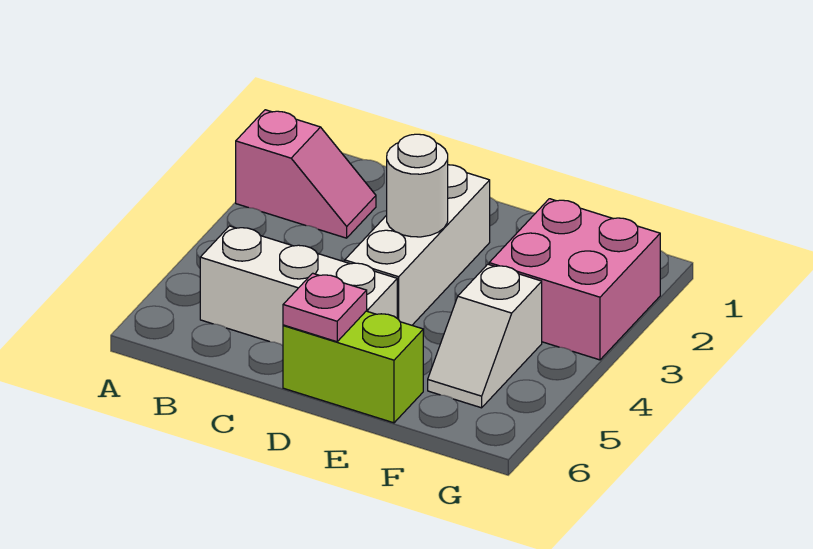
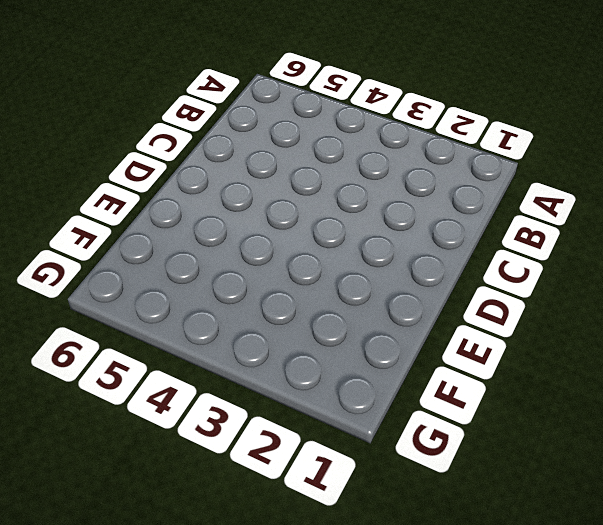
none -> pink slope A2:B2 level 1 top A
none -> white brick B5:D5 level 1

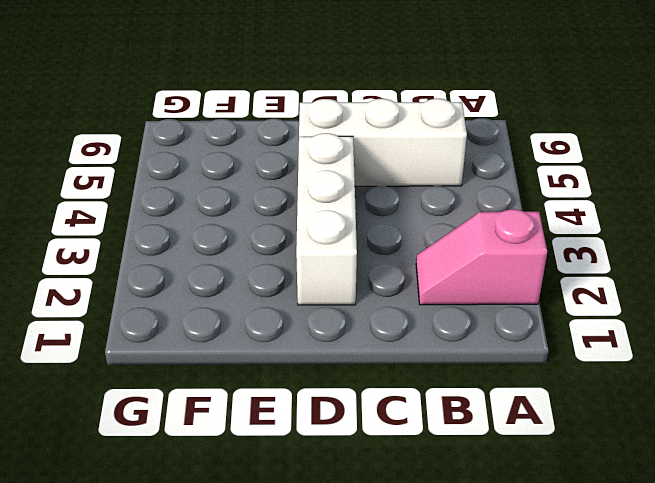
none -> lime brick D6:E6 level 1
none -> pink brick F2:G3 level 1

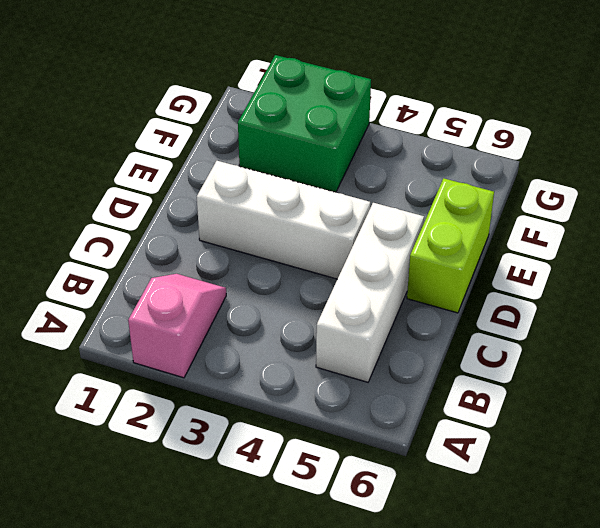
green brick F2:G3 level 1 -> pink brick F2:G3 level 1
none -> white slope F4:F5 level 1 top 4
none -> white round brick D3 level 2

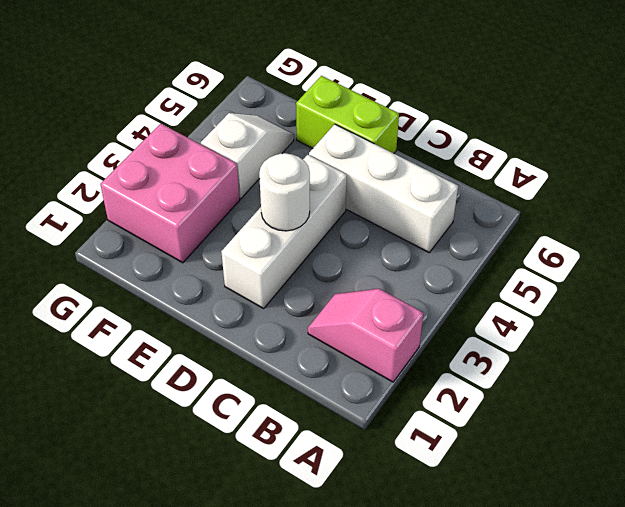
none -> pink plate D6 level 2

